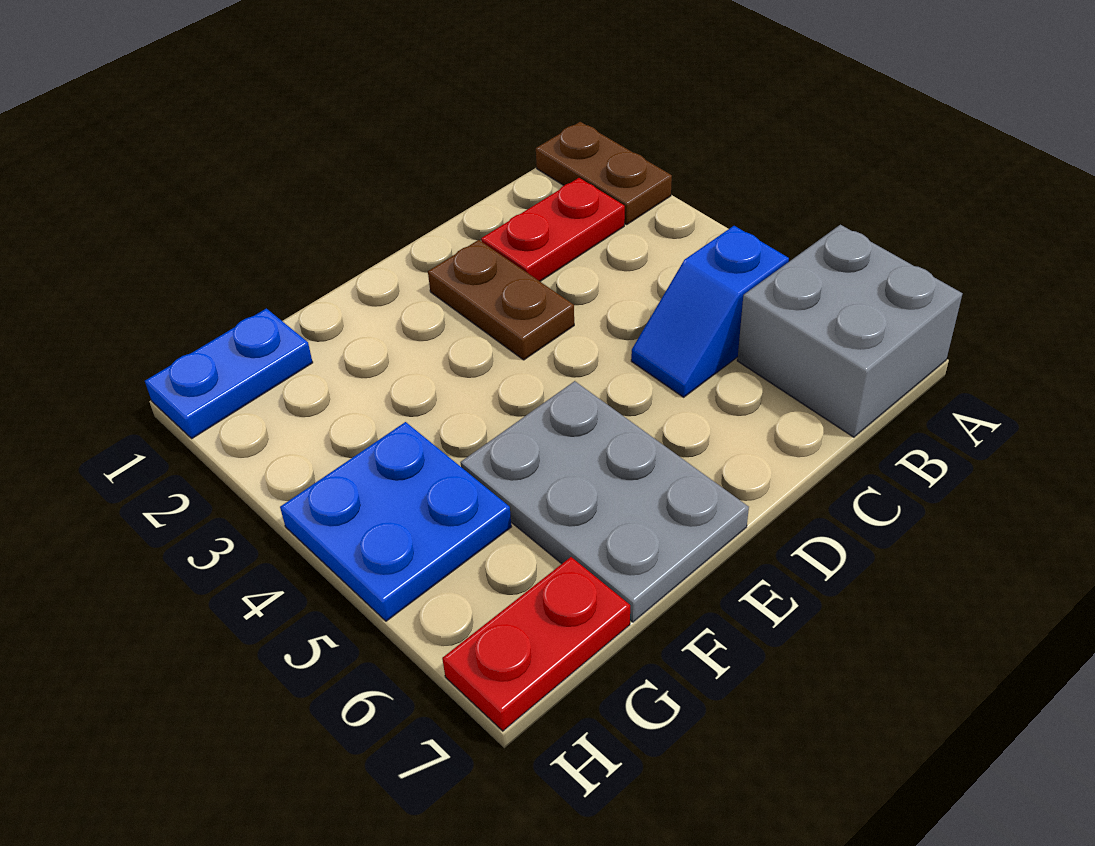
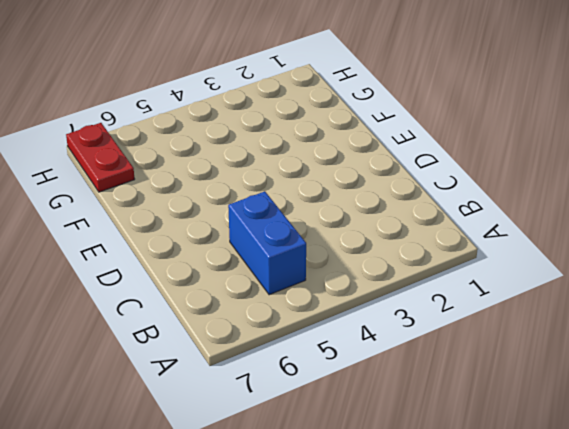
blue brick B5:C5 level 1 -> blue slope B5:C5 level 1 top B
none -> brown plate A1:A2 level 1
none -> grey brick A6:B7 level 1

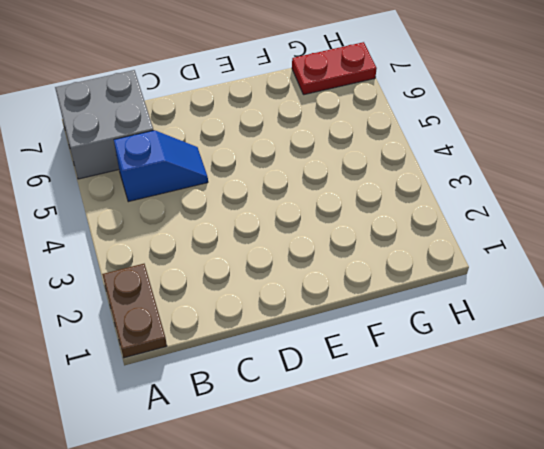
none -> red plate B2:C2 level 1
none -> brown plate D2:D3 level 1

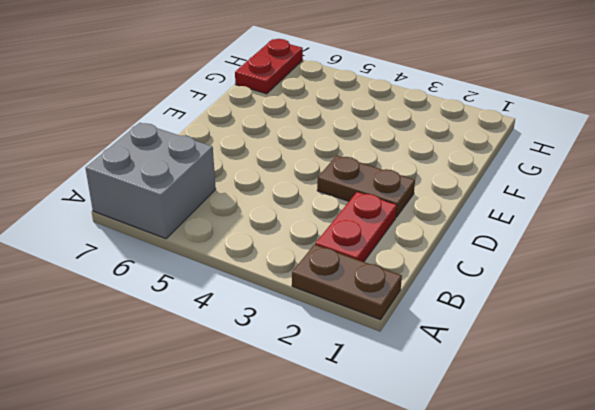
none -> blue slope B5:C5 level 1 top B
none -> grey plate E5:F7 level 1

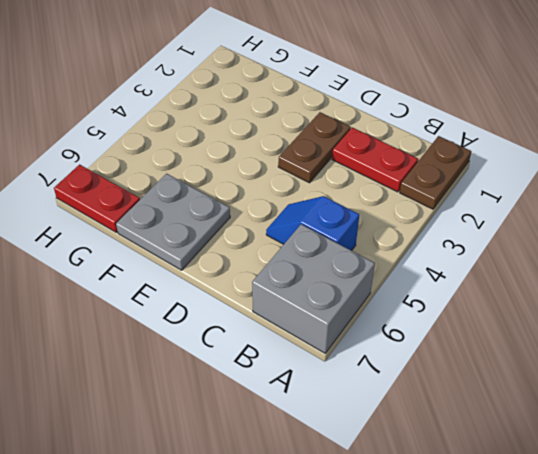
grey plate E6:F7 level 1 -> grey plate E5:F7 level 1
none -> blue plate G1:H1 level 1
none -> blue plate G4:H5 level 1

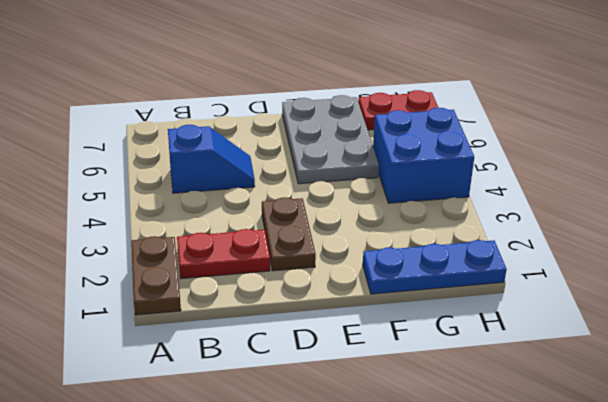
blue plate F1:H1 level 1 -> blue plate G1:H1 level 1
blue brick G4:H5 level 1 -> blue plate G4:H5 level 1
none -> grey brick A6:B7 level 1

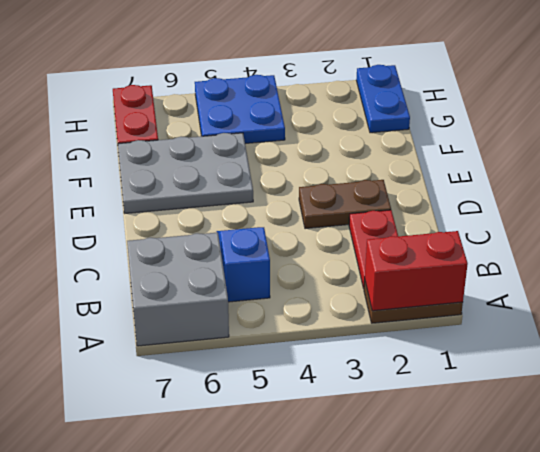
red brick A1:A2 level 2 -> none

